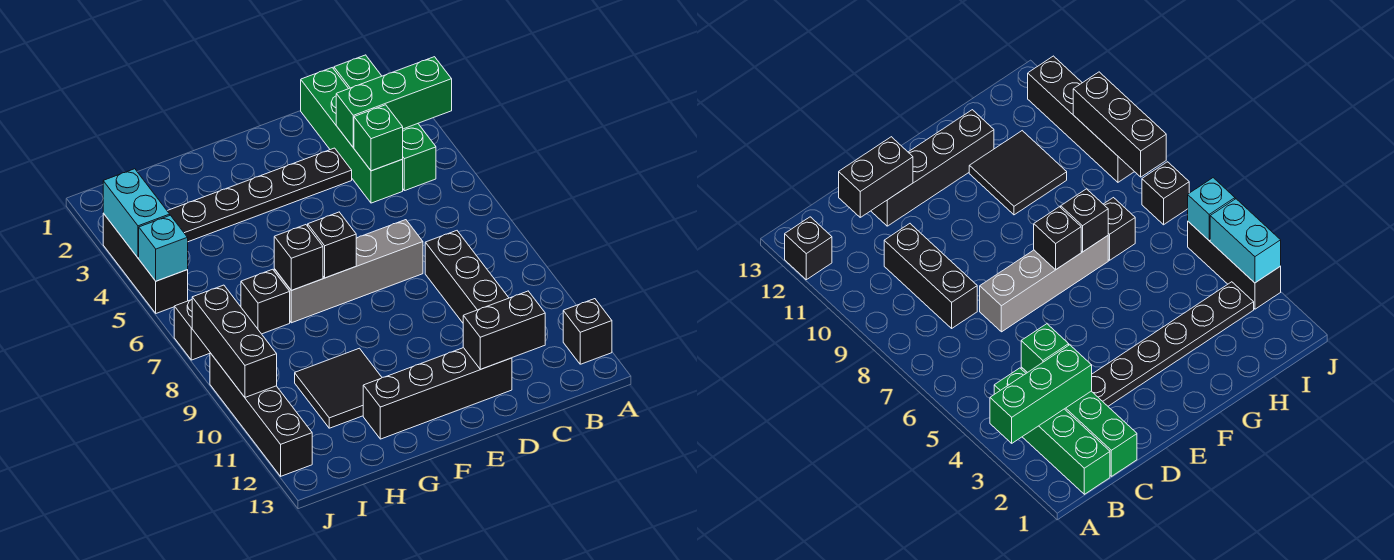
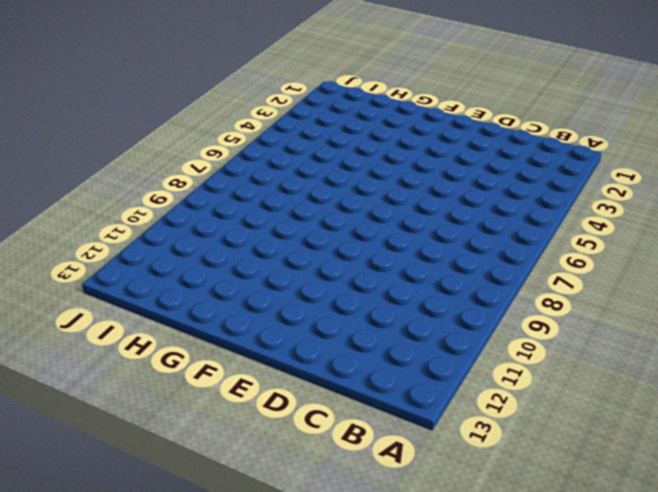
none -> black brick A12 level 1
none -> green brick B1:B4 level 1
none -> green brick C1:C4 level 1

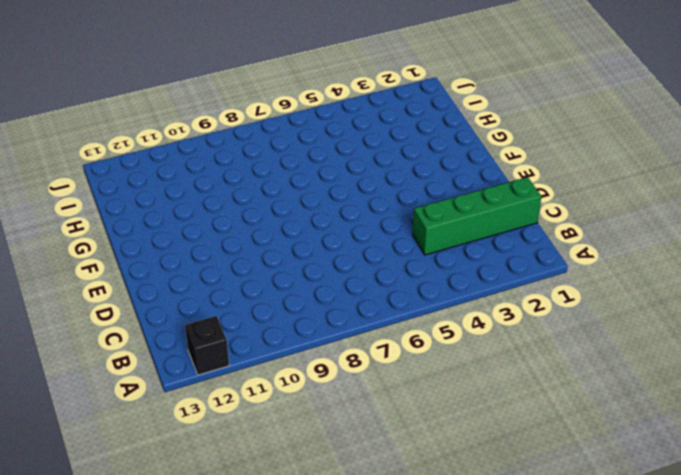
none -> green brick B1:B4 level 1
none -> black brick C8:C10 level 1
none -> black plate D3:I3 level 1

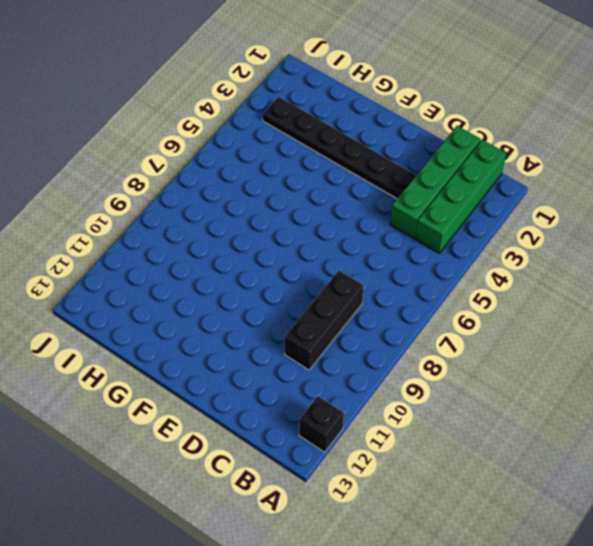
none -> grey brick D7:G7 level 1
none -> black brick D12:G12 level 1
none -> black tile G10:H11 level 1

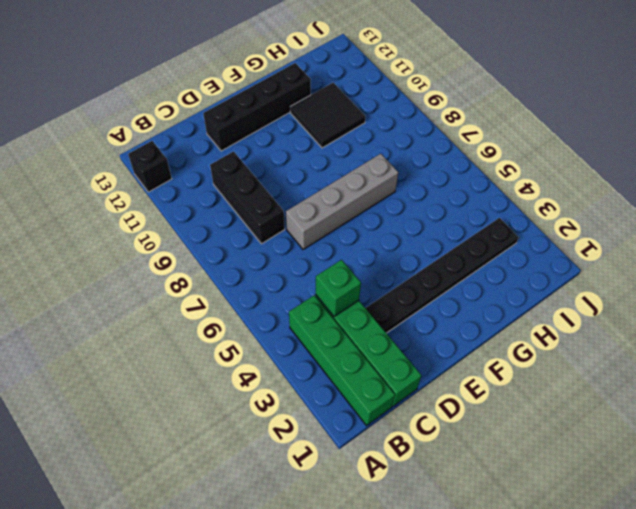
none -> black brick H7 level 1
none -> black brick J3:J5 level 1
none -> black brick J7 level 1

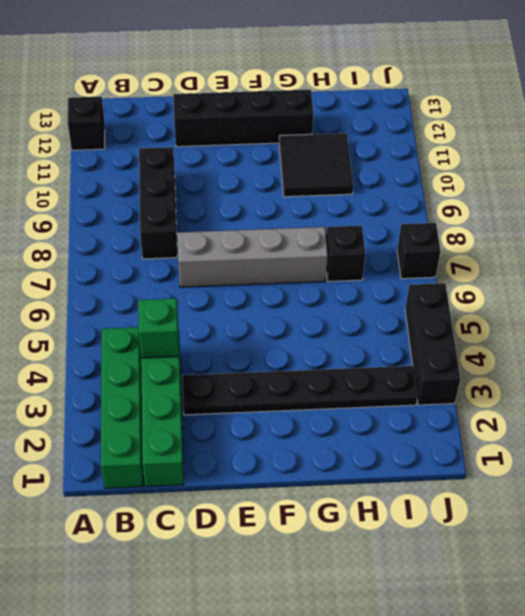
none -> black brick J9:J12 level 1
none -> green brick A3:C3 level 2
none -> black brick C12:D12 level 2

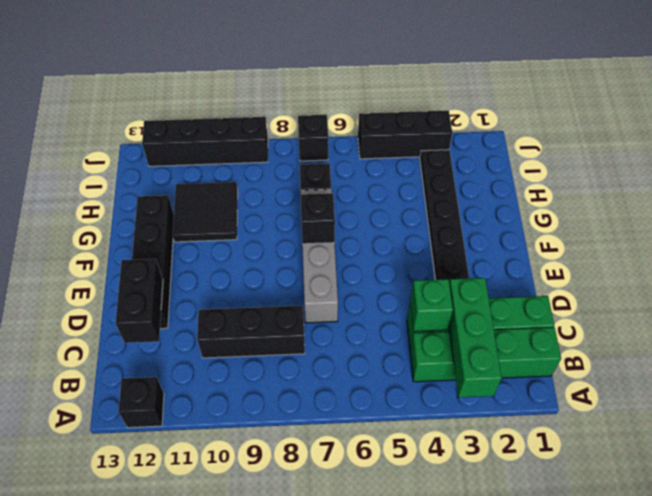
none -> black brick G7 level 2
none -> cyan brick J3:J4 level 2
none -> cyan brick J5 level 2

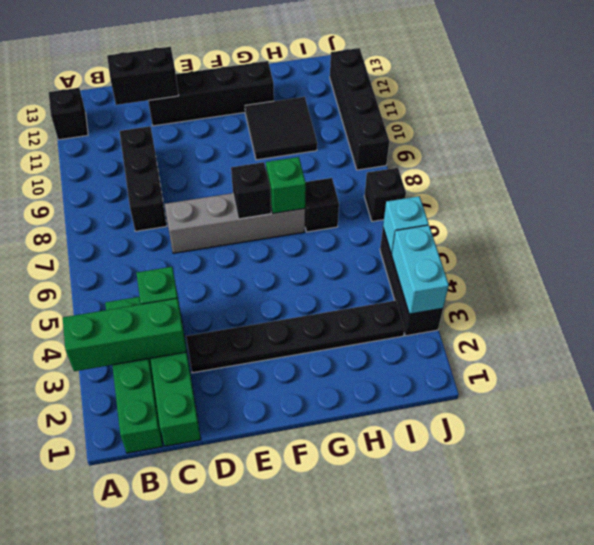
green brick G7 level 2 -> black brick G7 level 2
none -> black brick J8:J10 level 2

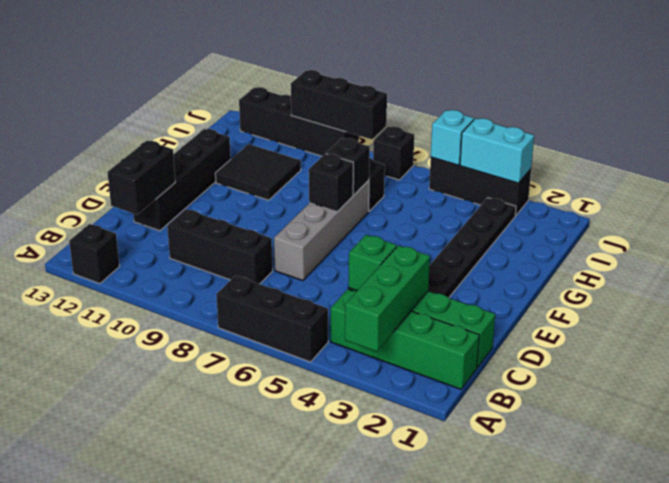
black brick A5:A7 level 1 -> none

